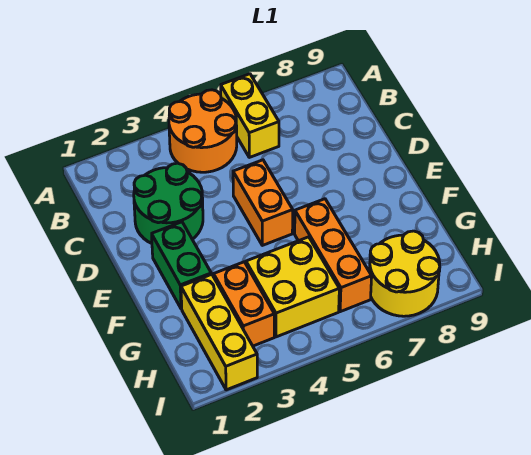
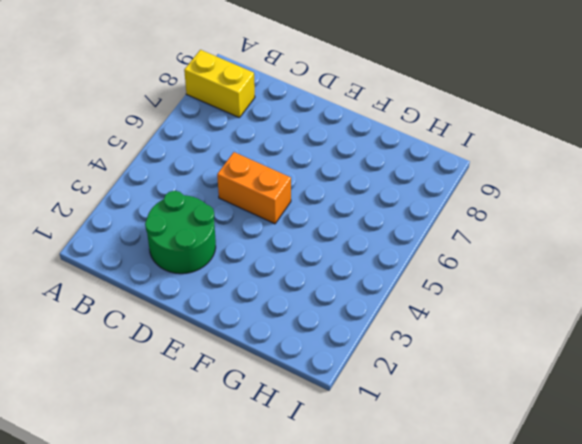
yellow brick A8:B8 level 1 -> yellow brick A6:B6 level 1
none -> orange round brick A4:B5 level 1
none -> green brick E2:F2 level 1

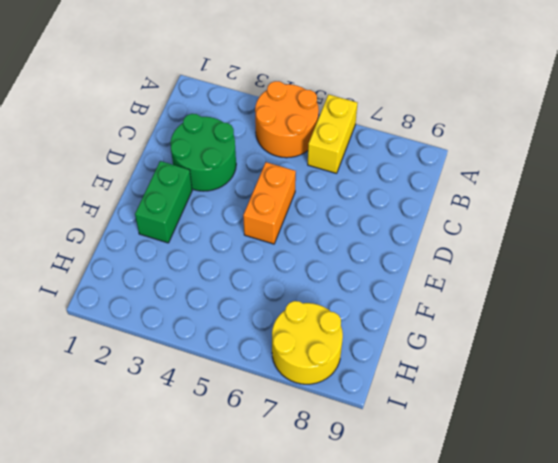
none -> orange brick F6:H6 level 1
none -> yellow brick G2:I2 level 1

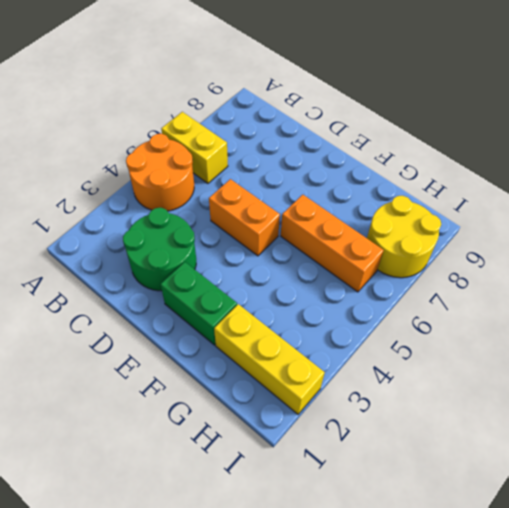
none -> orange brick G3:H3 level 1
none -> yellow brick G4:H5 level 1

